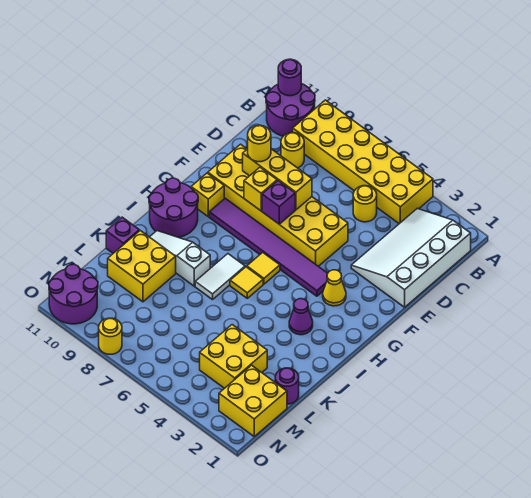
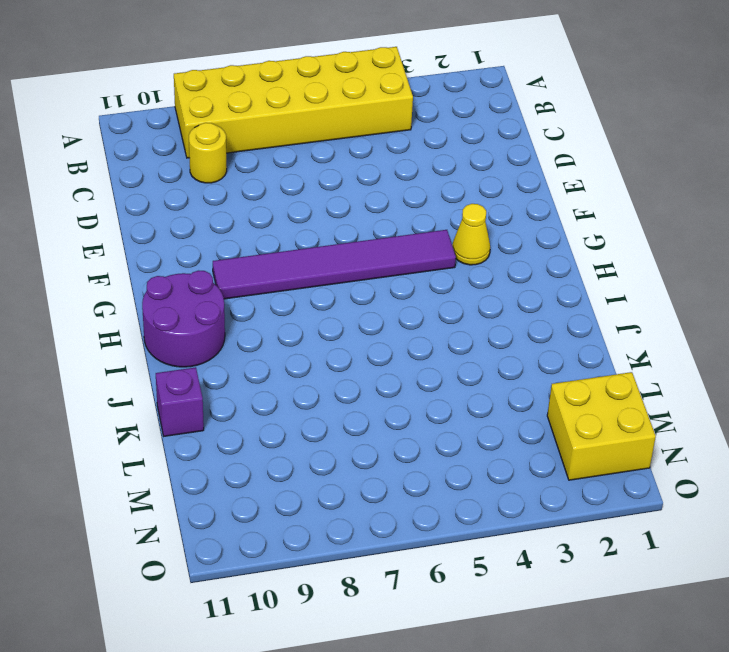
none -> purple round brick A10:B11 level 1
none -> white slope B1:E3 level 1 top 1
none -> yellow round brick C5 level 1

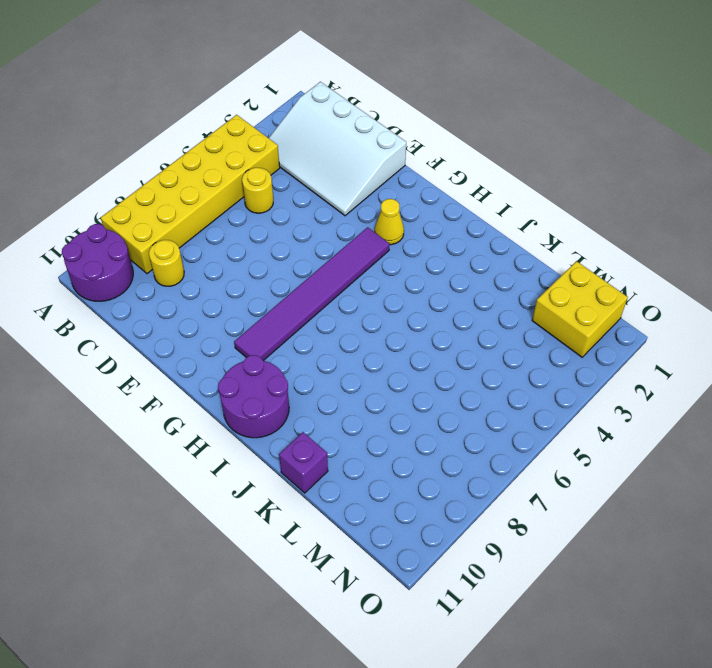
none -> yellow brick E5:F10 level 1
none -> yellow brick G10 level 1
none -> yellow tile H6 level 1

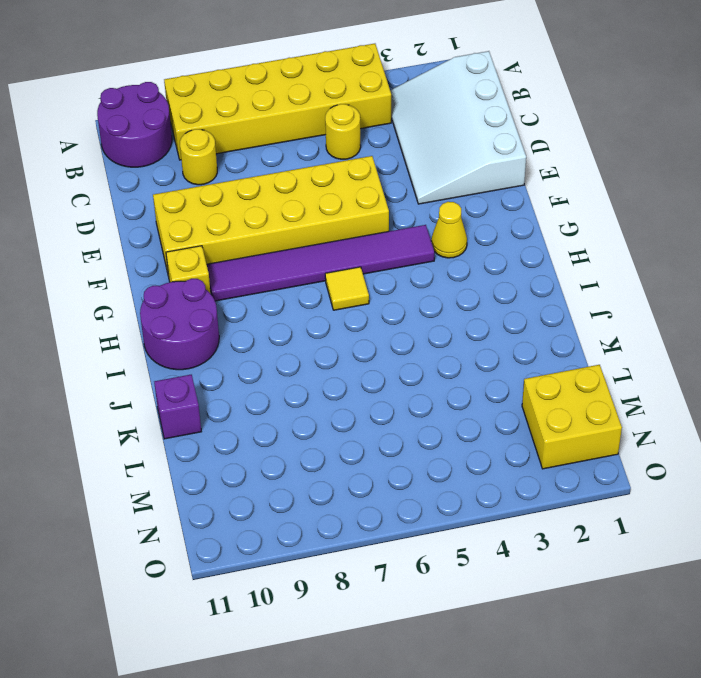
none -> purple cone I3 level 1
none -> yellow tile I6 level 1
none -> white tile I7:J7 level 1

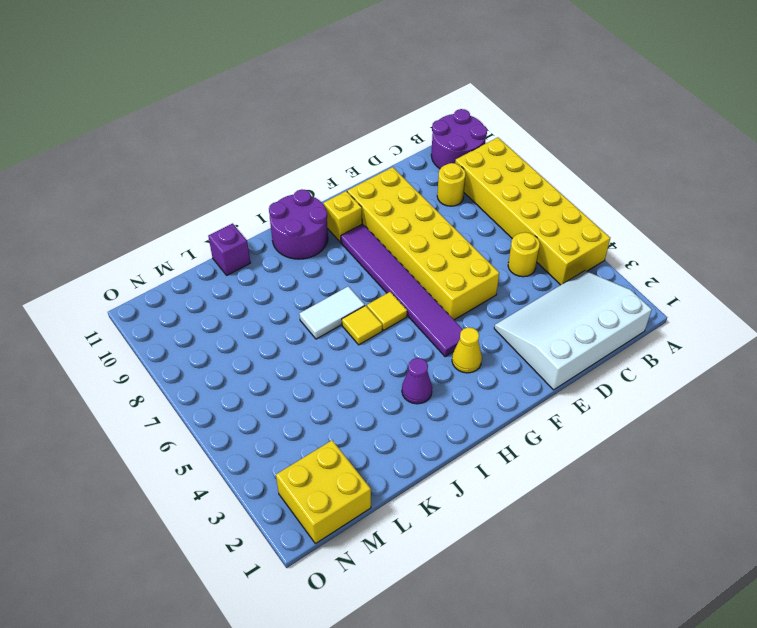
none -> white slope J8:J10 level 1 top 8
none -> yellow brick K9:L10 level 1
none -> purple round brick L1 level 1

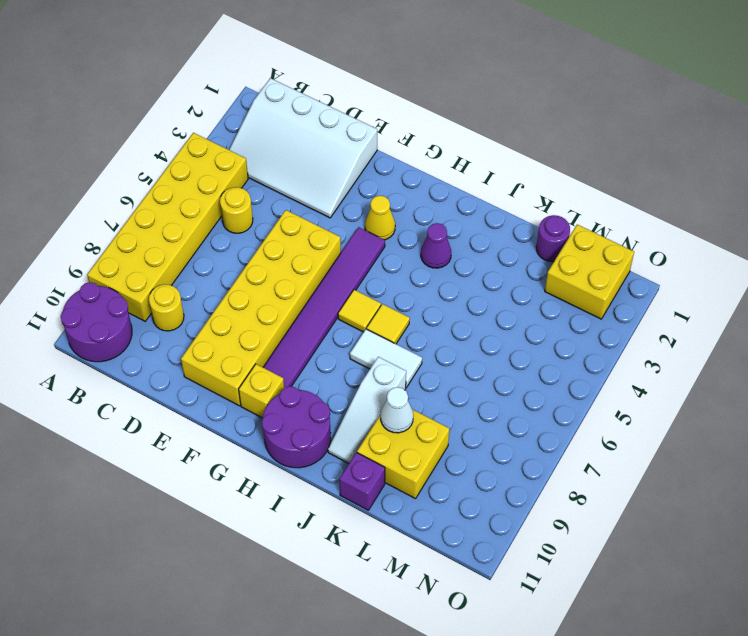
white cone K9 level 2 -> none
none -> yellow brick L3:M4 level 1
none -> purple round brick N10:O11 level 1
none -> yellow round brick O8 level 1

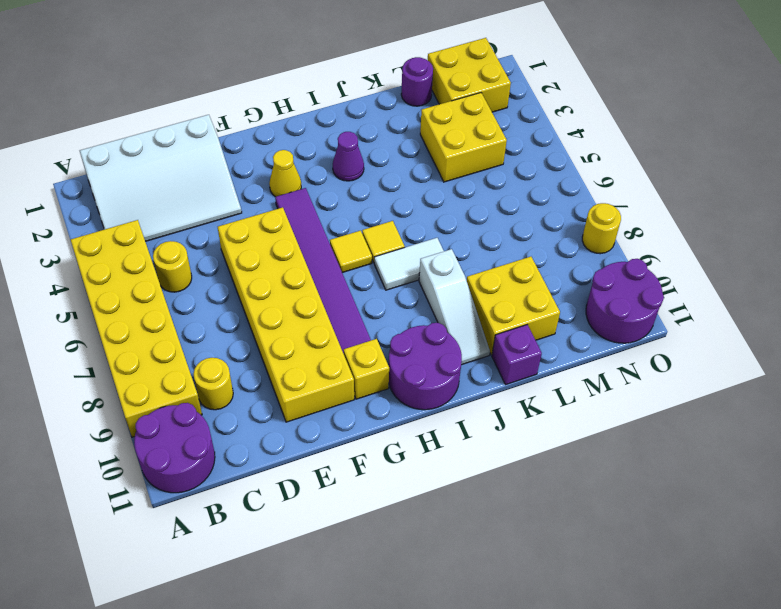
none -> purple round brick A11 level 2
none -> yellow brick E7:E9 level 2
none -> purple brick F7 level 2

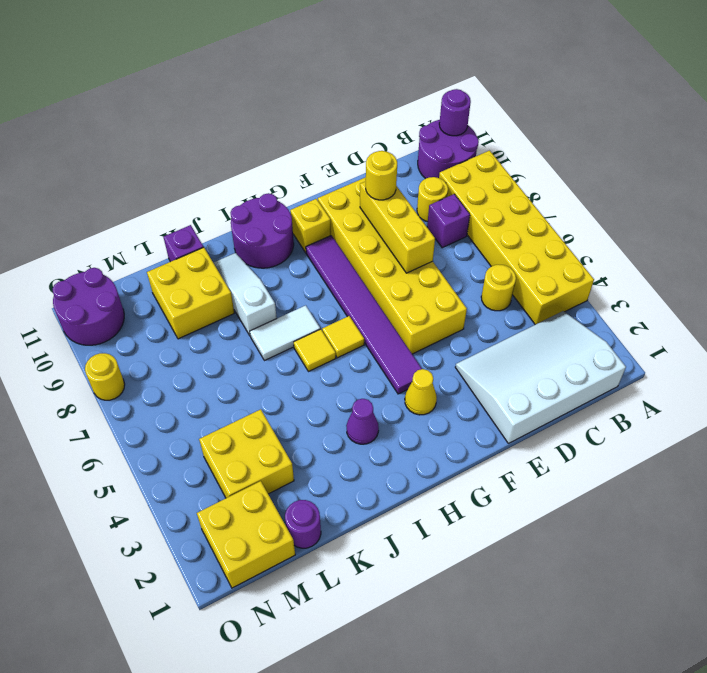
purple brick C8 level 1 -> purple brick F7 level 2
none -> yellow brick F8 level 2

